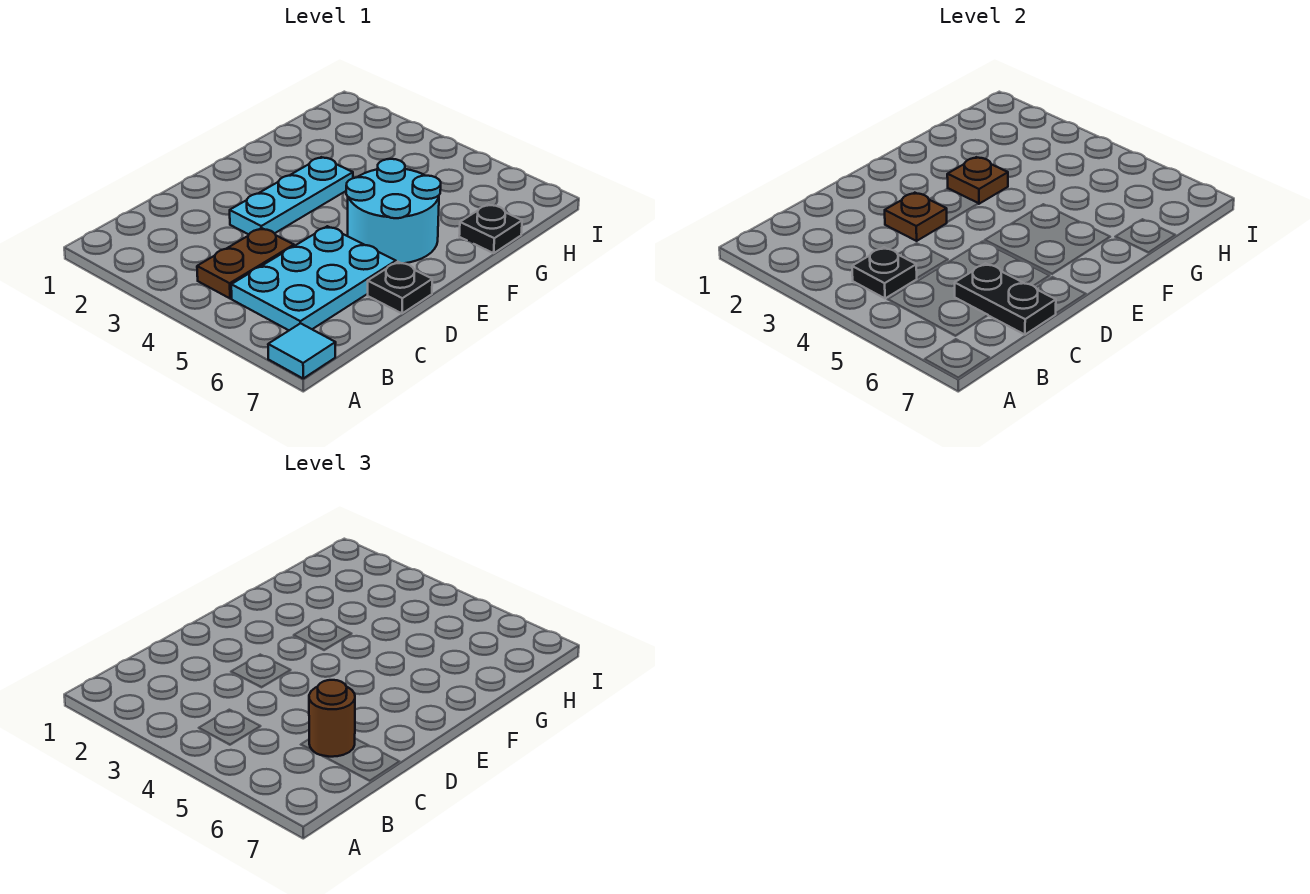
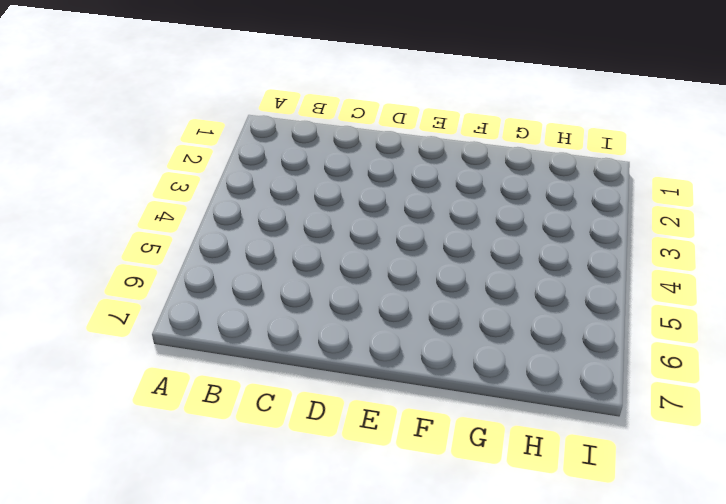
none -> cyan tile A7 level 1
none -> brown plate B4:C4 level 1
none -> cyan plate B5:D6 level 1

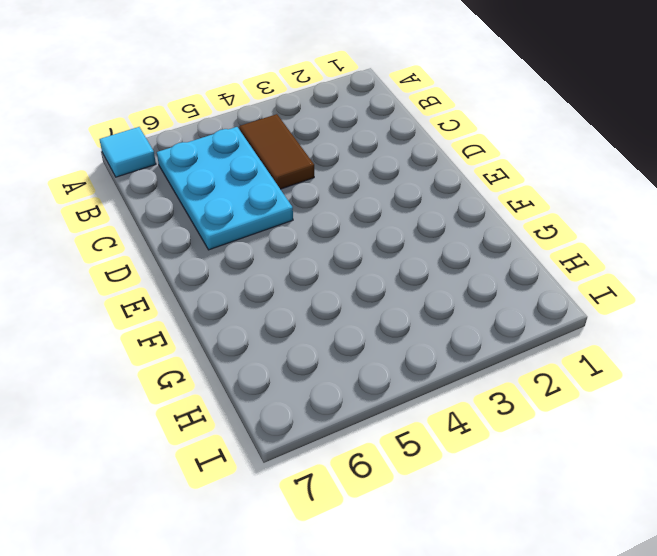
brown tile B4:C4 level 1 -> brown plate B4:C4 level 1
none -> cyan plate D3:F3 level 1
none -> black plate D7 level 1
none -> cyan round brick E5:F6 level 1

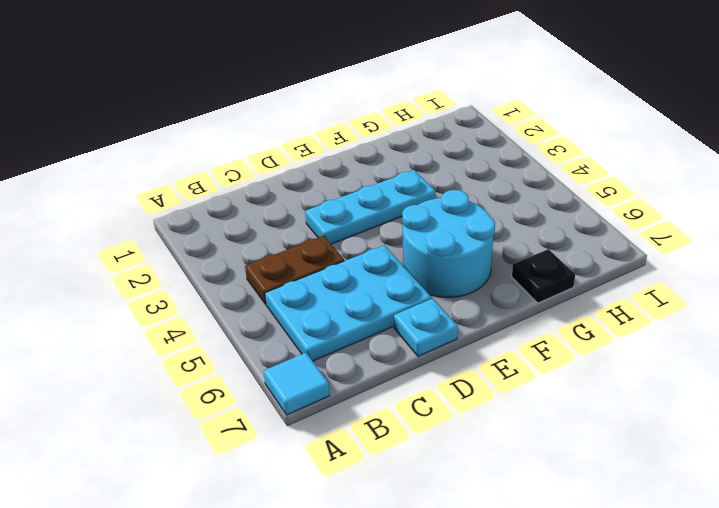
cyan plate D7 level 1 -> black plate D7 level 1
none -> black plate B4 level 2
none -> black plate C6:C7 level 2
none -> brown plate D3 level 2

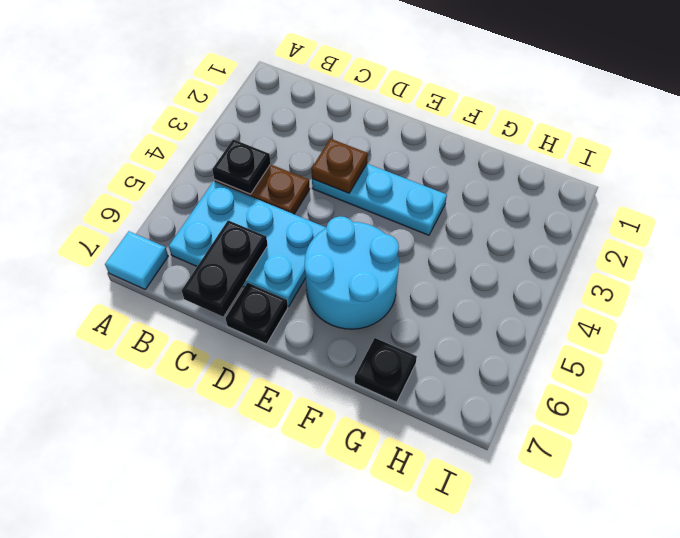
none -> brown plate F3 level 2
none -> brown round brick C6 level 3

